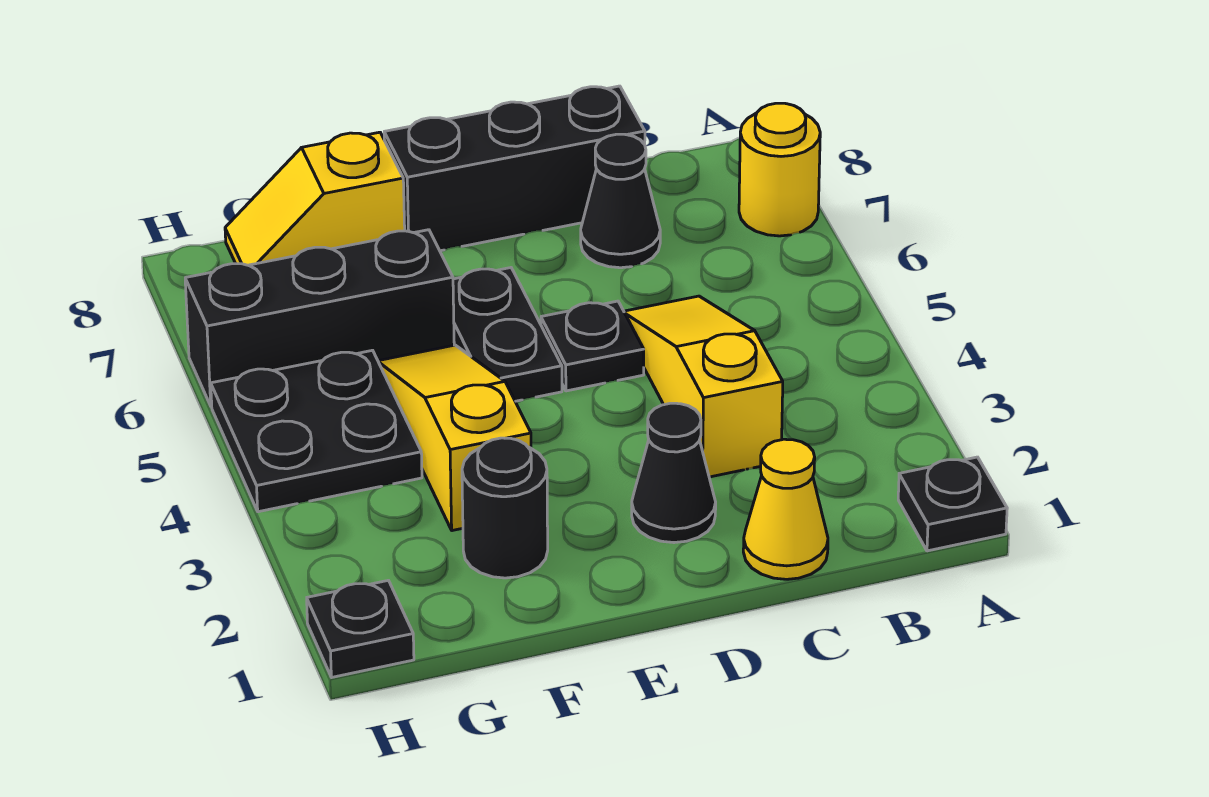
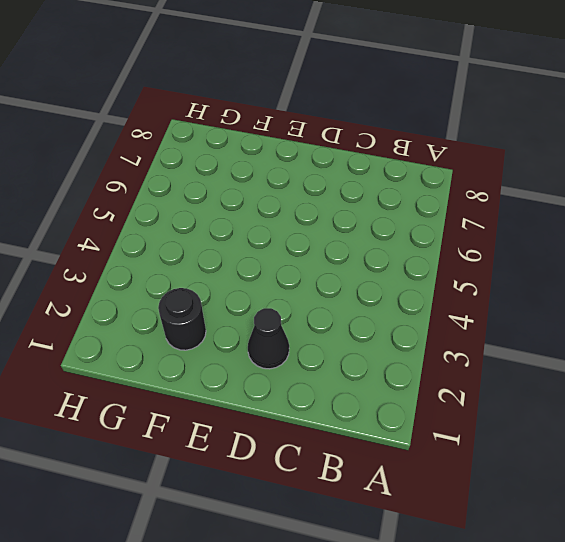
none -> black plate A1 level 1
none -> yellow round brick A7 level 1
none -> yellow cone C1 level 1

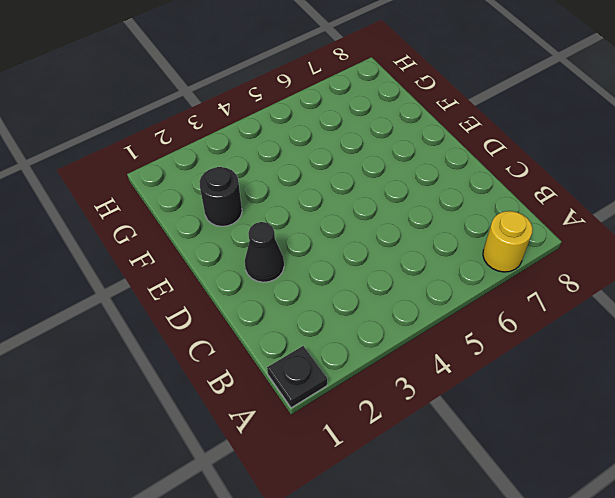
none -> yellow cone C1 level 1
none -> yellow slope C3:C5 level 1 top 3
none -> black cone C7 level 1

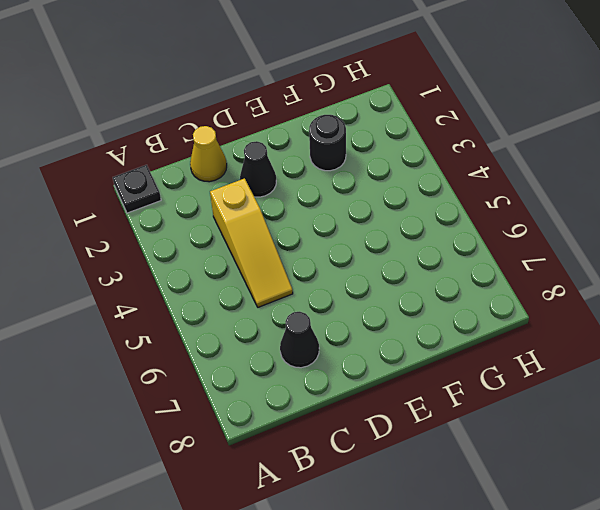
none -> yellow round brick A7 level 1
none -> black brick C8:E8 level 1
none -> black plate D5 level 1

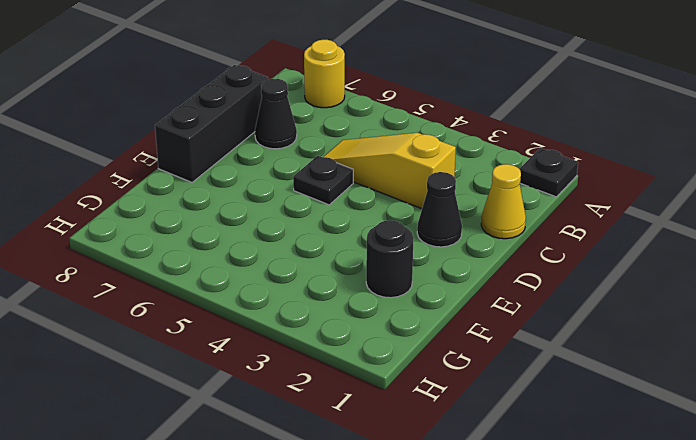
none -> black plate E5:E6 level 1
none -> yellow slope F3:F5 level 1 top 3
none -> black brick F6:H6 level 1

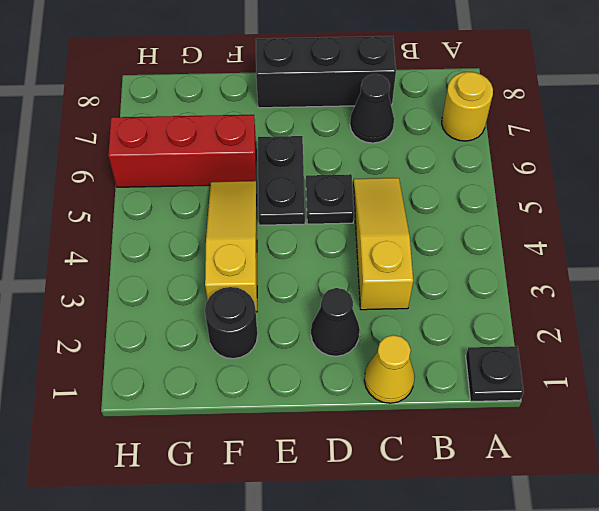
red brick F6:H6 level 1 -> black brick F6:H6 level 1
none -> yellow slope F8:G8 level 1 top F
none -> black plate G4:H5 level 1
none -> black plate H1 level 1

